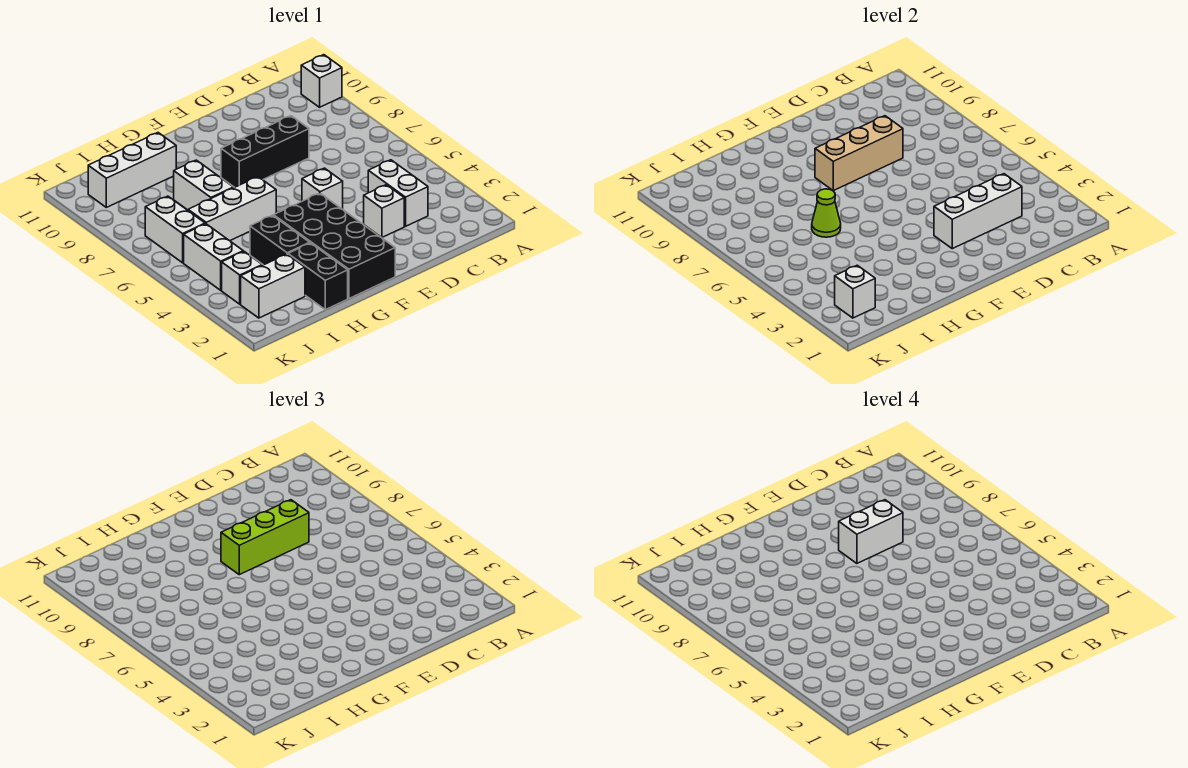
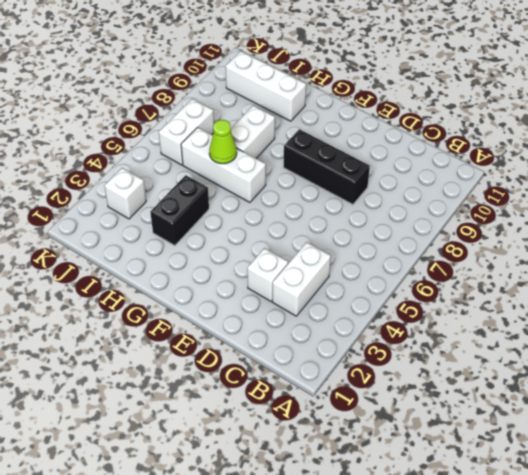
none -> white brick A10 level 1
none -> white brick E5 level 1
none -> black brick F1:G4 level 1

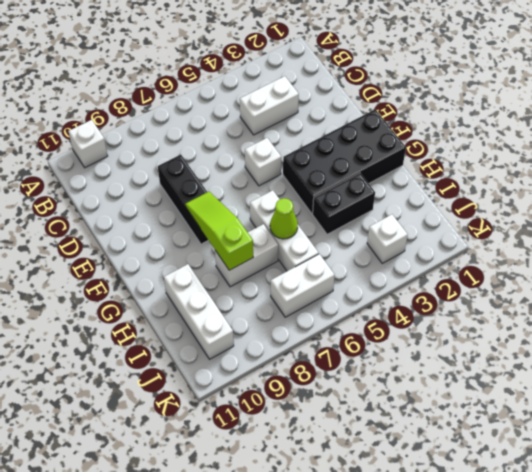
lime slope F8:H8 level 2 top H -> tan brick D8:F8 level 2
none -> white brick D3 level 1
none -> black brick H1:H2 level 1
none -> white brick I2:J2 level 1

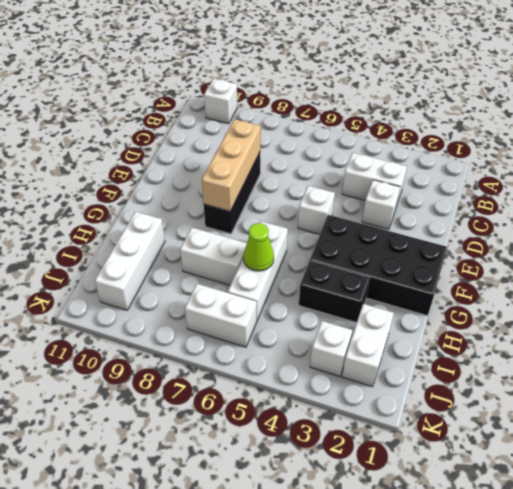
none -> black brick H1:H2 level 1
none -> white brick J4:J5 level 1
none -> white brick C3:E3 level 2

